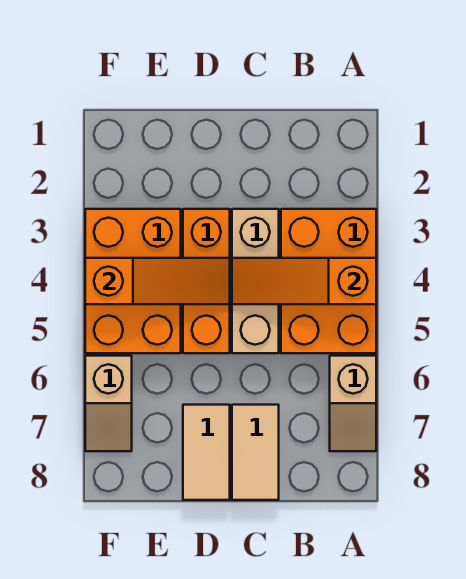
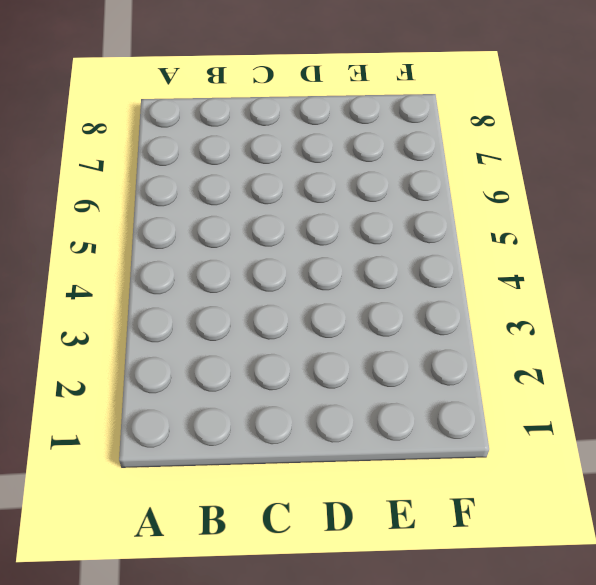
none -> orange brick A3:B5 level 1
none -> tan slope A6:A7 level 1 top 6

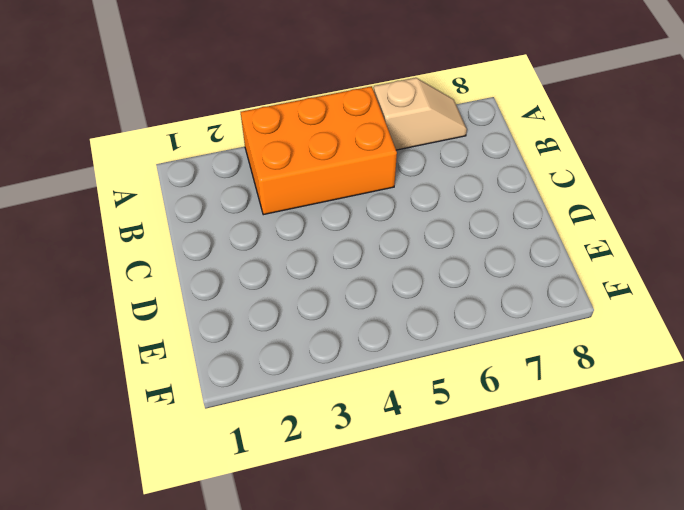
none -> tan brick C3:C5 level 1
none -> tan tile C7:C8 level 1

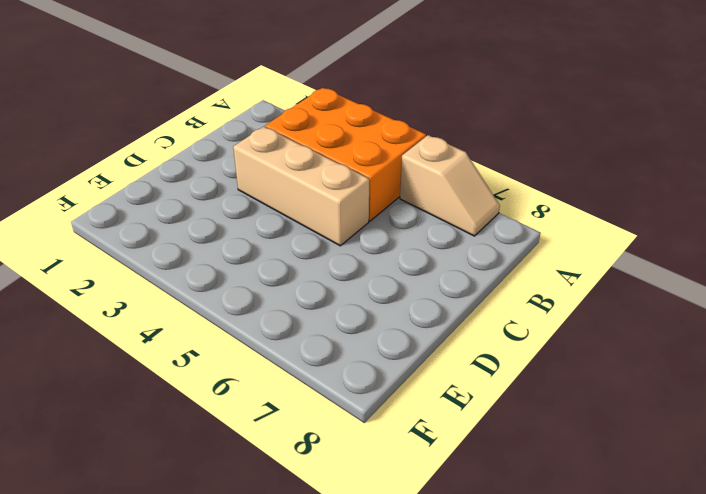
none -> tan tile C7:C8 level 1
none -> orange brick D3:D5 level 1

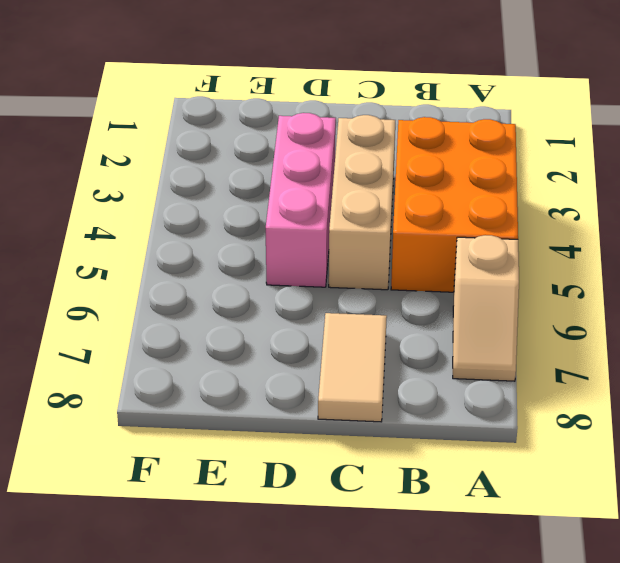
pink brick D3:D5 level 1 -> orange brick D3:D5 level 1
none -> tan tile D7:D8 level 1
none -> orange brick E3:F5 level 1

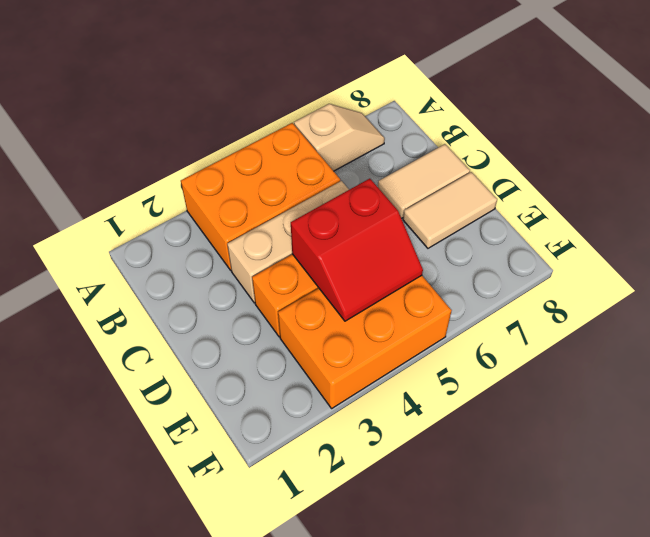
red slope D4:E5 level 2 top D -> orange slope D4:F4 level 2 top F
none -> tan slope F6:F7 level 1 top 6
none -> orange slope A4:C4 level 2 top A

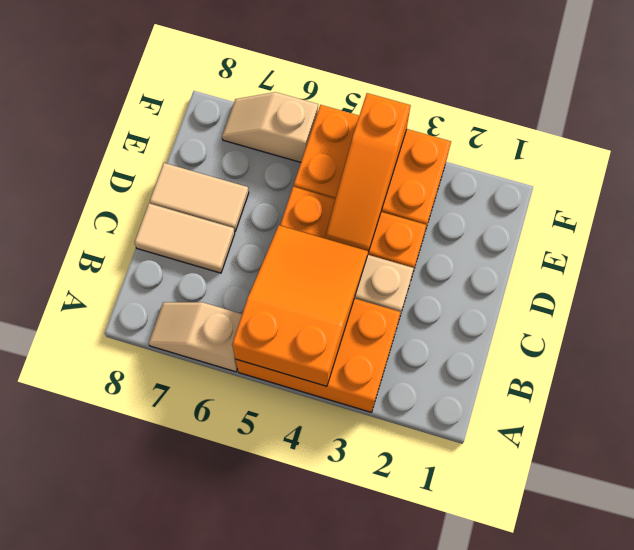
orange slope A4:C5 level 2 top A -> orange slope A4:C4 level 2 top A

